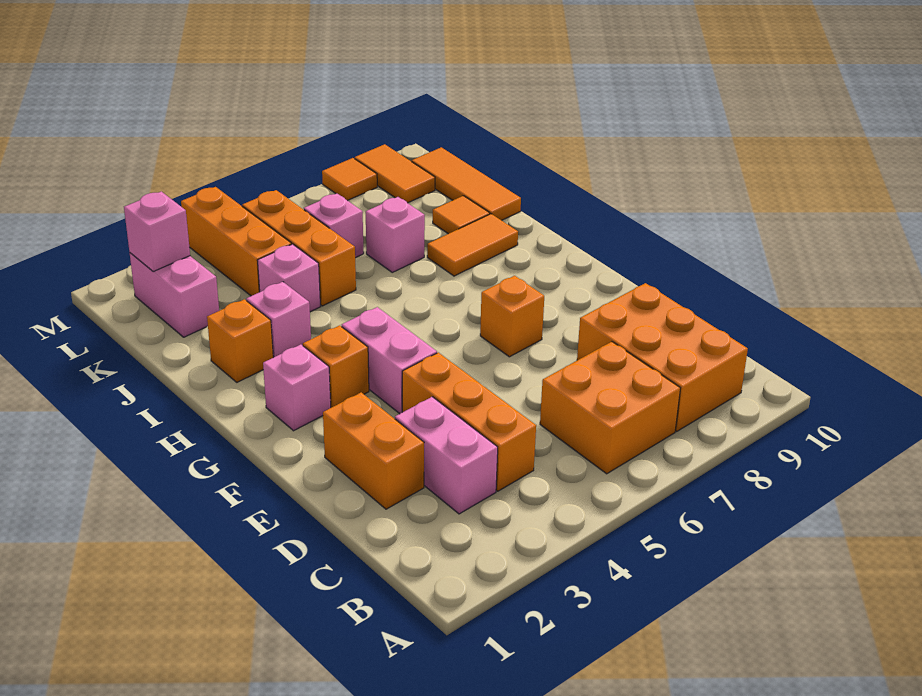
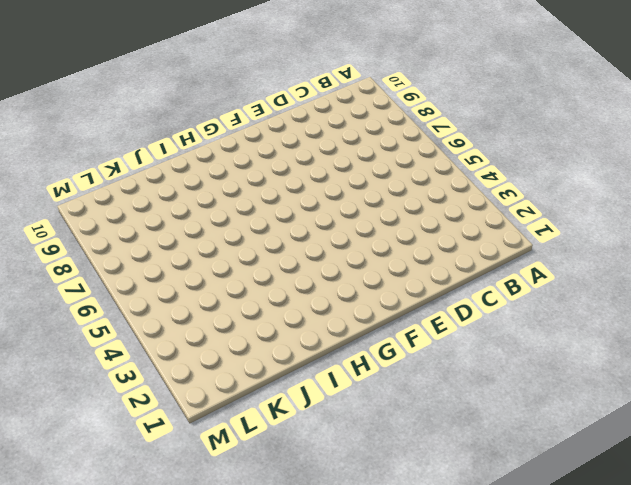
none -> orange brick B6:C7 level 1
none -> orange brick B8:D9 level 1
none -> pink brick C3:D3 level 1

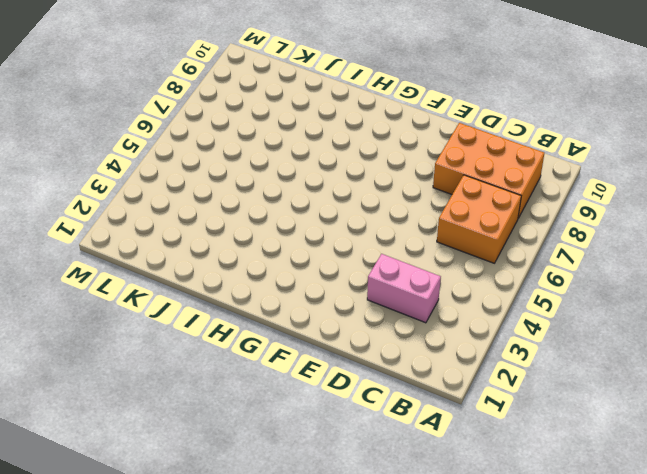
none -> orange brick C4:E4 level 1
none -> orange brick D2:E2 level 1
none -> pink brick F4:G4 level 1

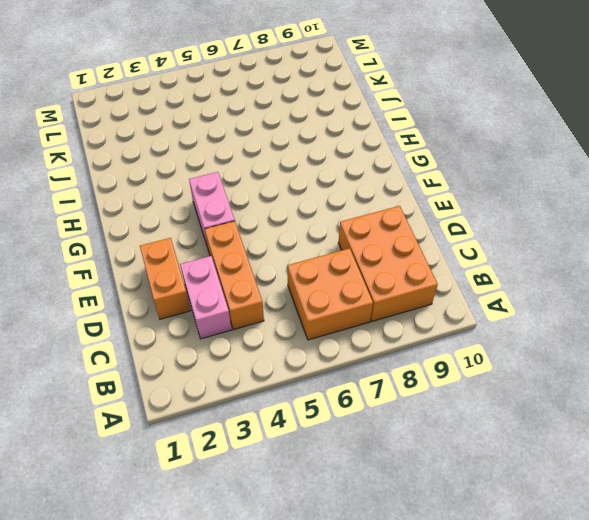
none -> orange brick F7 level 1
none -> pink brick G2 level 1
none -> orange brick G3 level 1

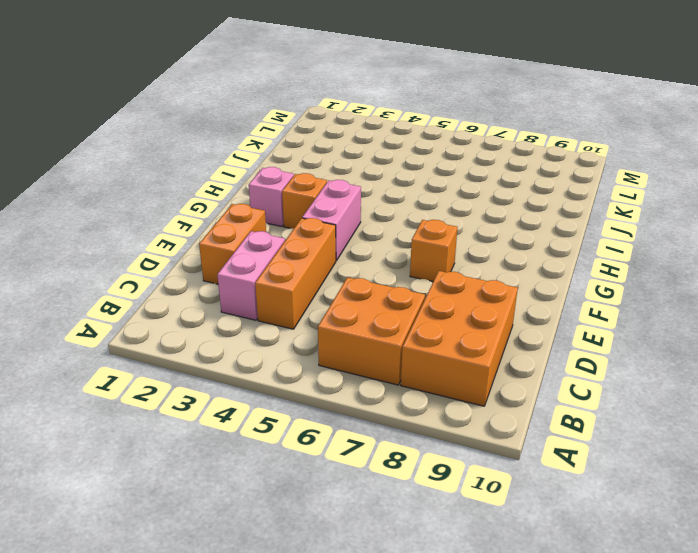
none -> orange brick I2 level 1
none -> pink brick I3 level 1
none -> orange tile I8:I9 level 1

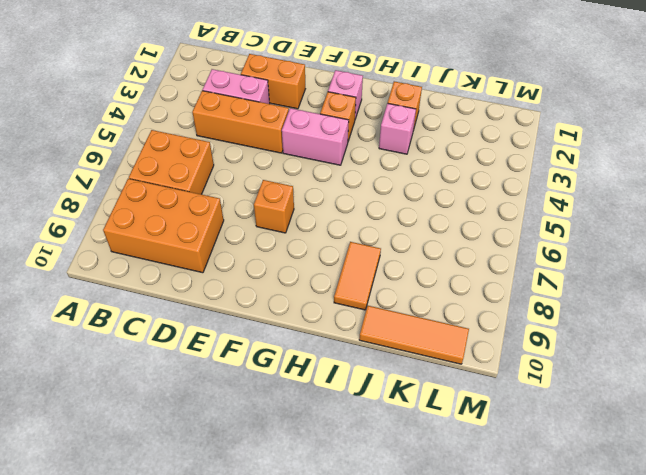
none -> pink brick J4 level 1
none -> orange brick J5:L5 level 1
none -> pink brick J7 level 1

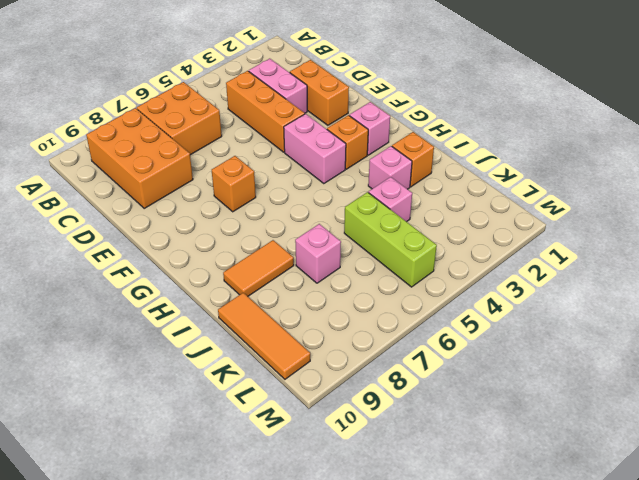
lime brick J5:L5 level 1 -> orange brick J5:L5 level 1
none -> orange tile J9 level 1
none -> pink brick K2:L2 level 1
none -> orange brick K4:M4 level 1

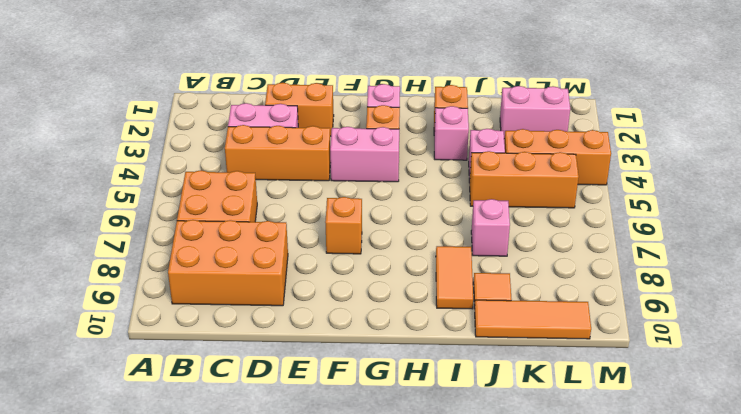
none -> pink brick K6 level 1
none -> orange tile L9:M9 level 1
none -> orange tile M8 level 1

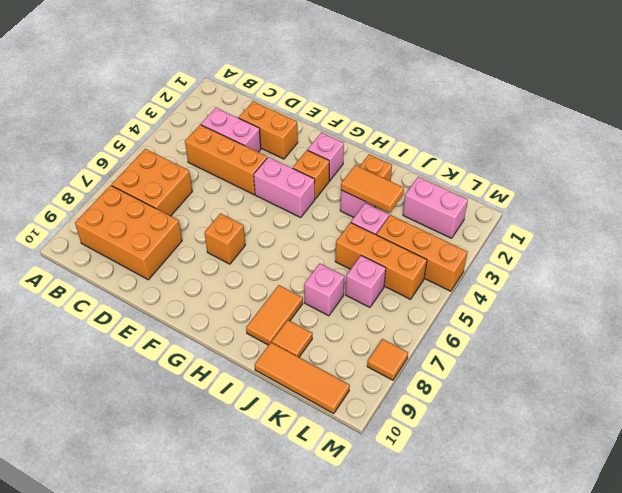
orange tile I3:J3 level 2 -> orange tile L9:M9 level 1
none -> pink brick L2 level 2

